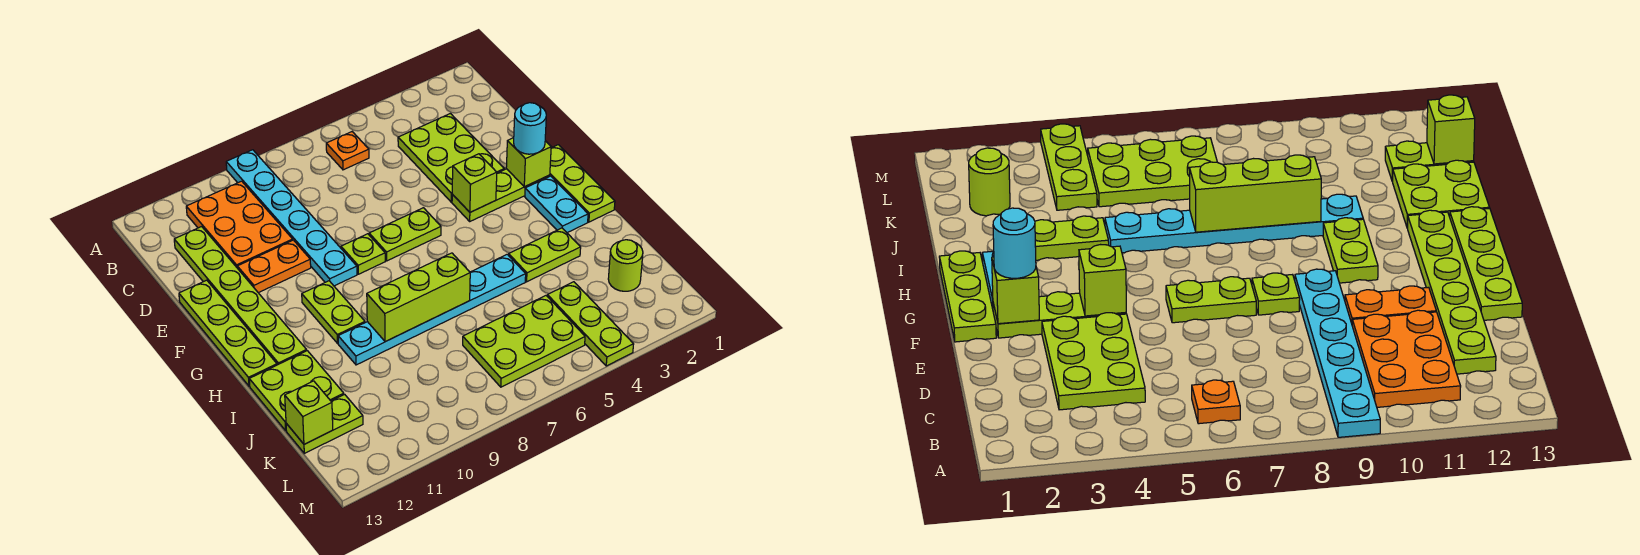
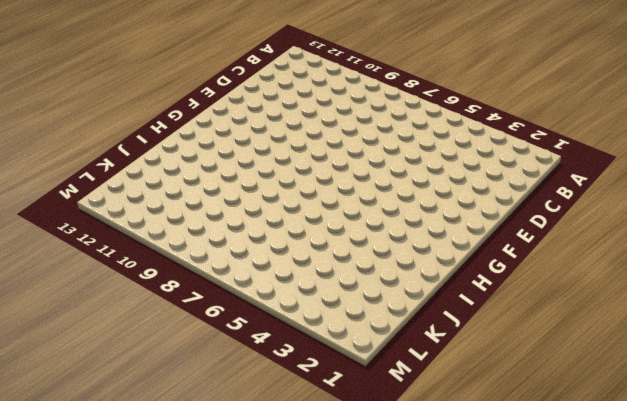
none -> cyan plate A9:F9 level 1
none -> orange plate B6 level 1
none -> orange plate B10:D11 level 1

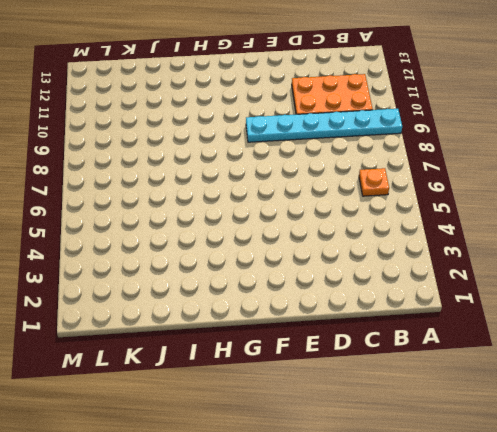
none -> lime plate C3:E4 level 1
none -> lime plate C12:H12 level 1
none -> orange plate E10:E11 level 1

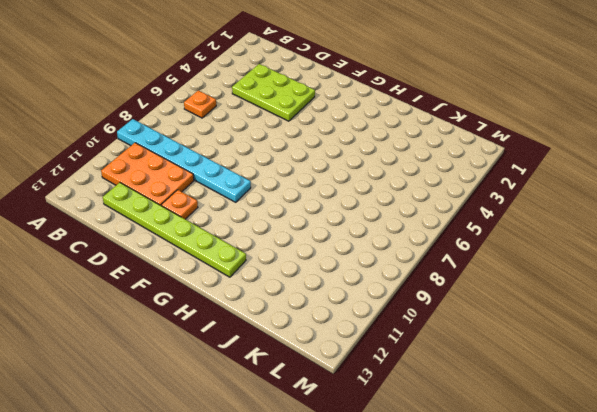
orange plate E11 level 1 -> orange plate E10:E11 level 1
none -> lime plate E13:H13 level 1
none -> lime plate F1:H1 level 1
none -> lime plate F2:F4 level 1

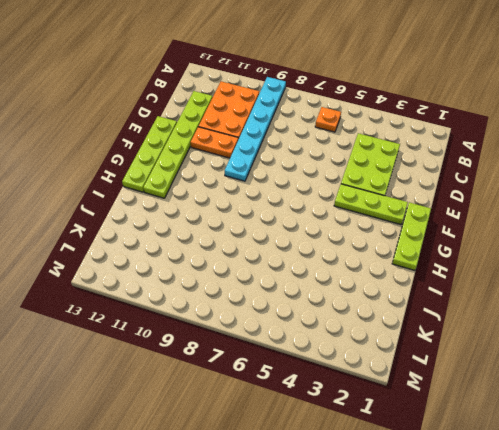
none -> lime plate F6:F7 level 1
none -> lime plate F8 level 1
none -> cyan plate G2:H2 level 1

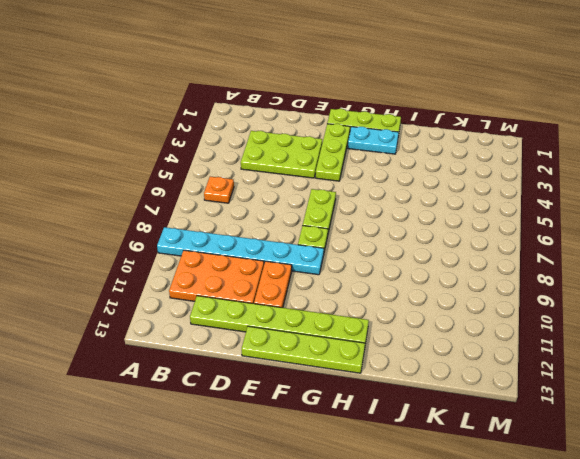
none -> lime plate G10:H10 level 1
none -> lime plate I3:I4 level 1
none -> cyan plate I5:I10 level 1

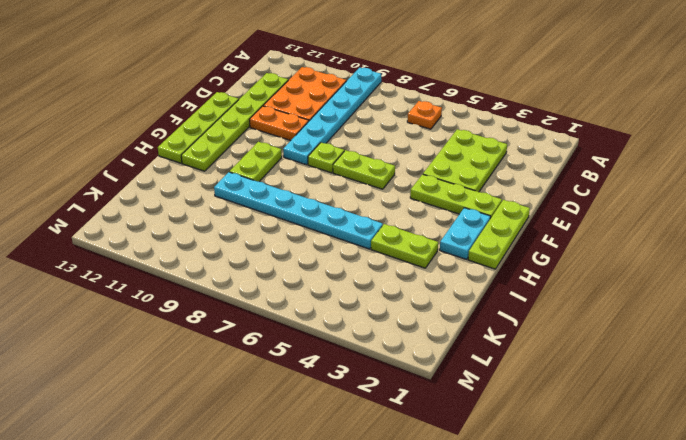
none -> lime plate I12:J13 level 1
none -> lime round brick K2 level 1
none -> lime plate K4:M4 level 1

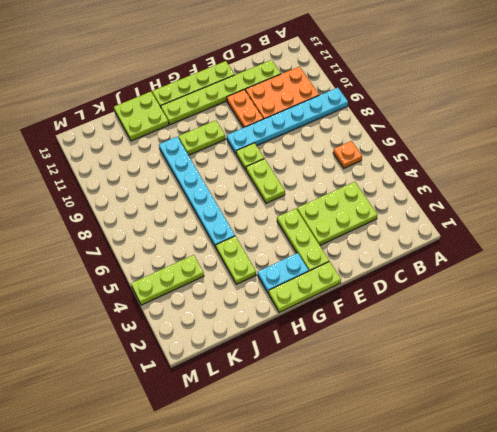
none -> lime round brick K2 level 1
none -> lime plate K5:L7 level 1
none -> lime plate K12:K13 level 1

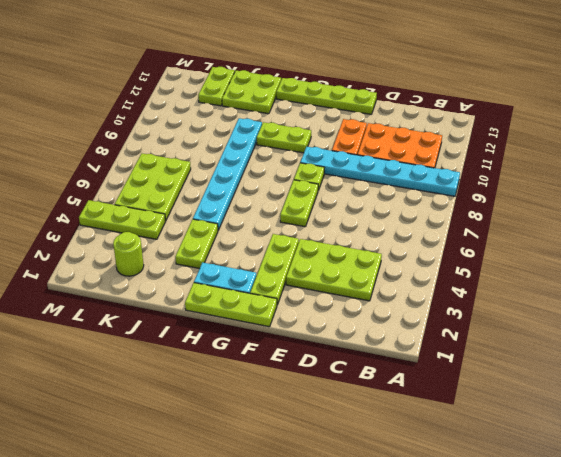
none -> orange plate B6 level 1
none -> lime plate C12:H12 level 1
none -> lime brick F2 level 2

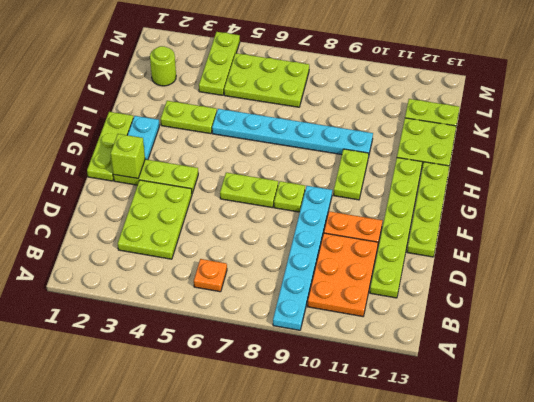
none -> lime brick F4 level 2
none -> lime brick I7:I9 level 2
none -> lime brick K13 level 2

